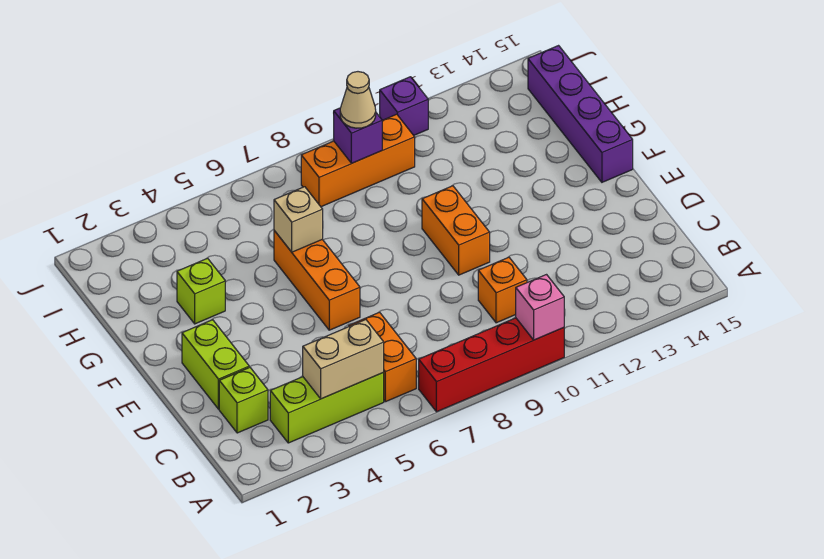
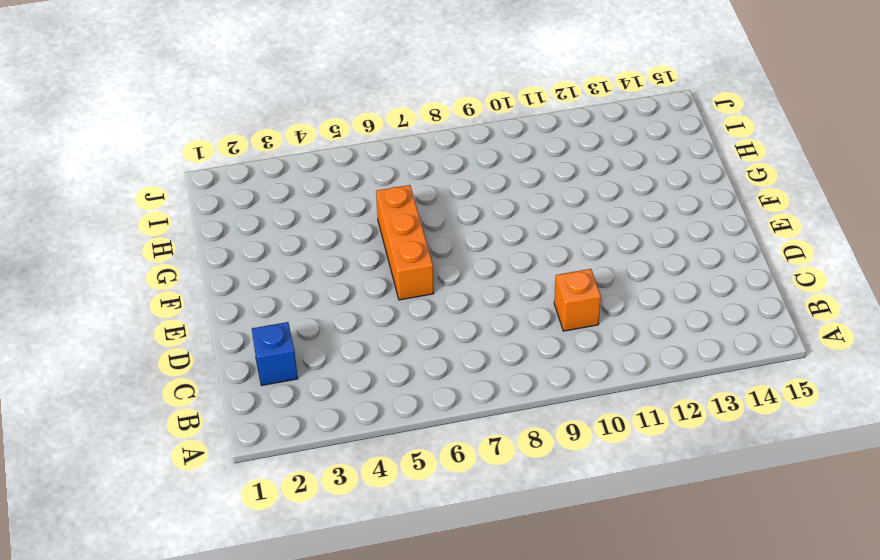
blue brick C2 level 1 -> lime brick C2 level 1
none -> red brick A7:A10 level 1
none -> lime brick B3:B5 level 1
none -> orange brick B6:C6 level 1

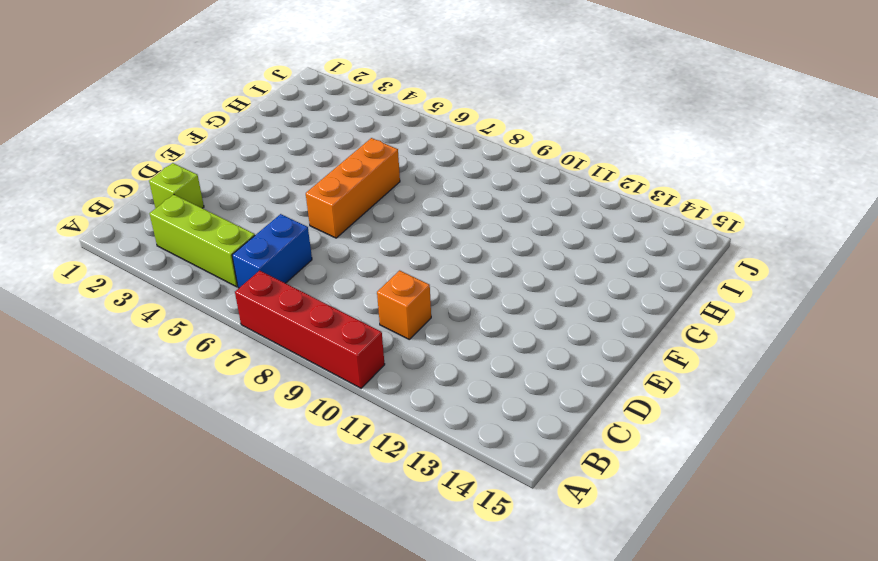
blue brick B6:C6 level 1 -> orange brick B6:C6 level 1
none -> lime brick D2:E2 level 1
none -> orange brick E10:F10 level 1
none -> purple brick F15:I15 level 1

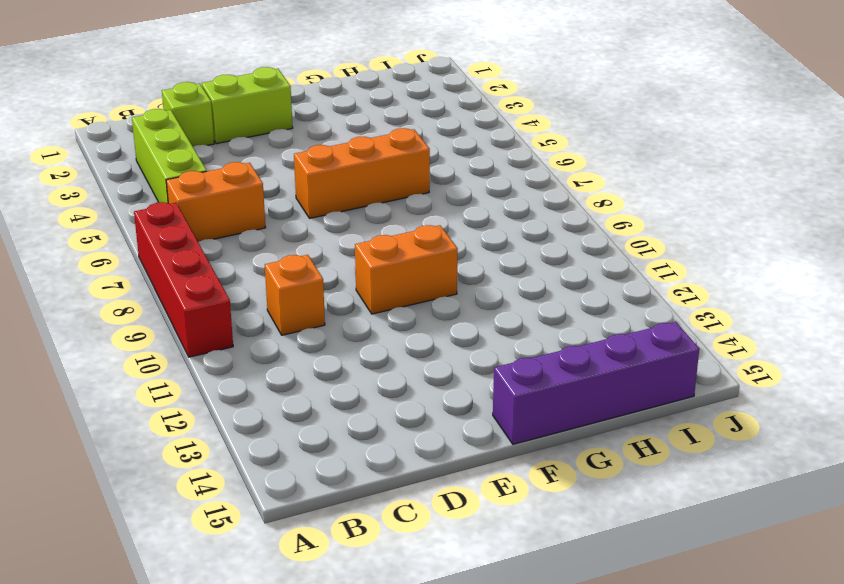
none -> lime brick G3 level 1
none -> orange brick I8:I10 level 1
none -> purple brick J11 level 1

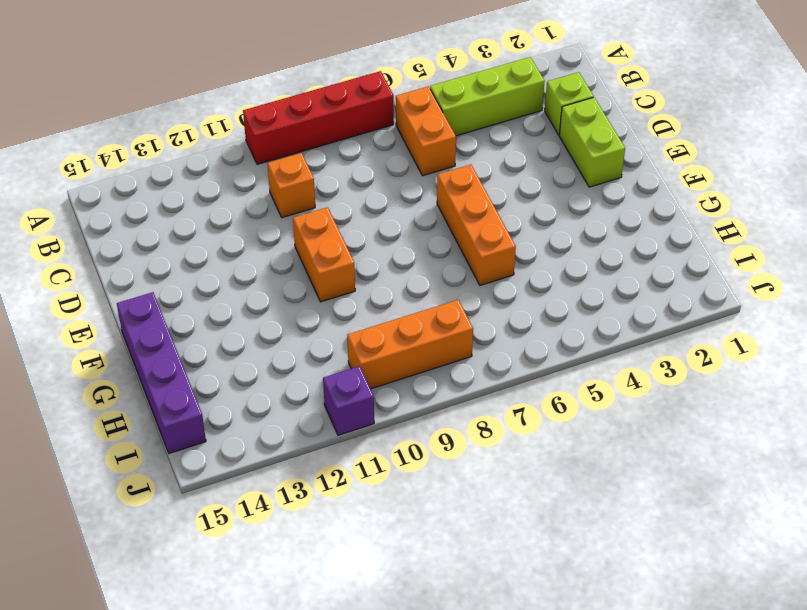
none -> lime brick G3 level 1
none -> pink brick A10 level 2
none -> tan brick B4:B5 level 2

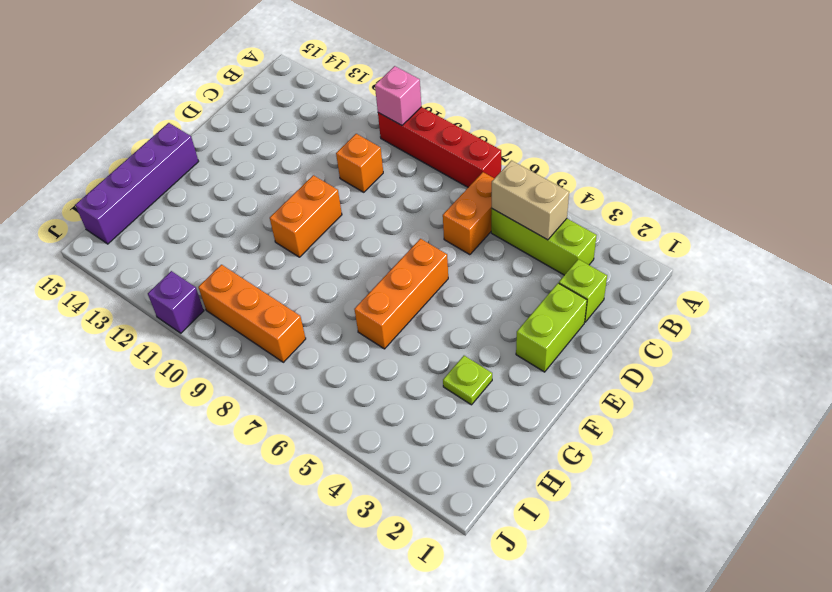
lime plate G3 level 1 -> lime brick G3 level 1
none -> tan brick G6 level 2
none -> purple brick I9 level 2
none -> tan cone I9 level 3

